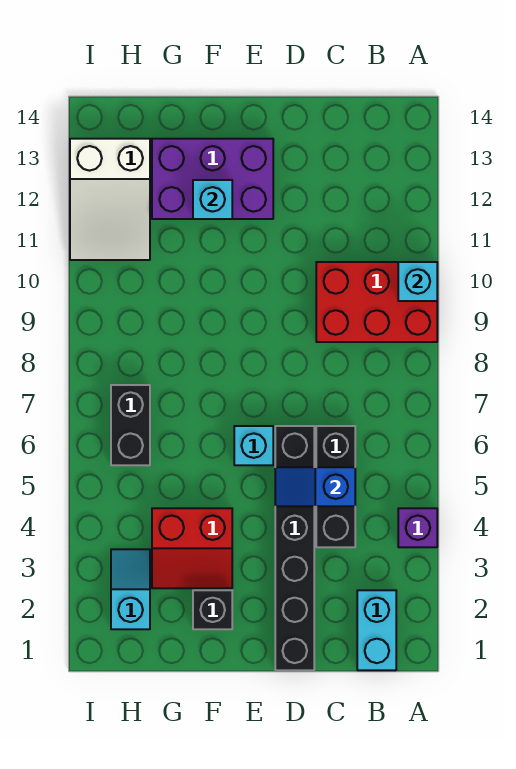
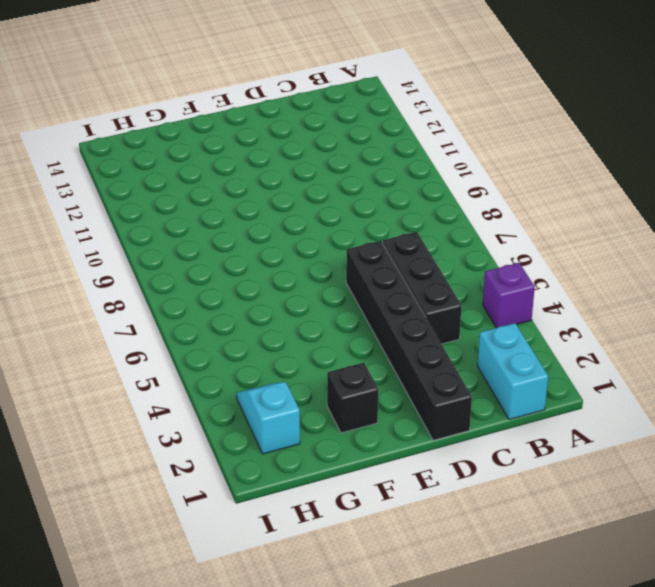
none -> red brick A9:C10 level 1
none -> cyan brick E6 level 1
none -> purple brick E12:G13 level 1

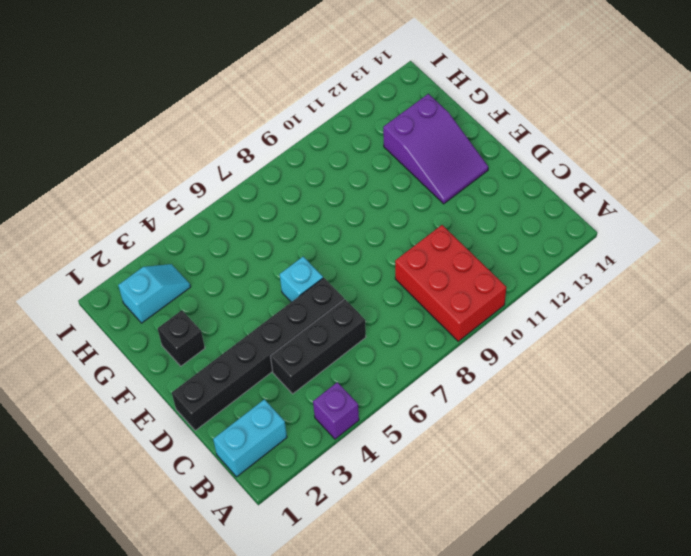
purple slope E12:G13 level 1 top G -> purple brick E12:G13 level 1
none -> red slope F3:G4 level 1 top 4
none -> black brick H6:H7 level 1
none -> white slope H11:I13 level 1 top 13

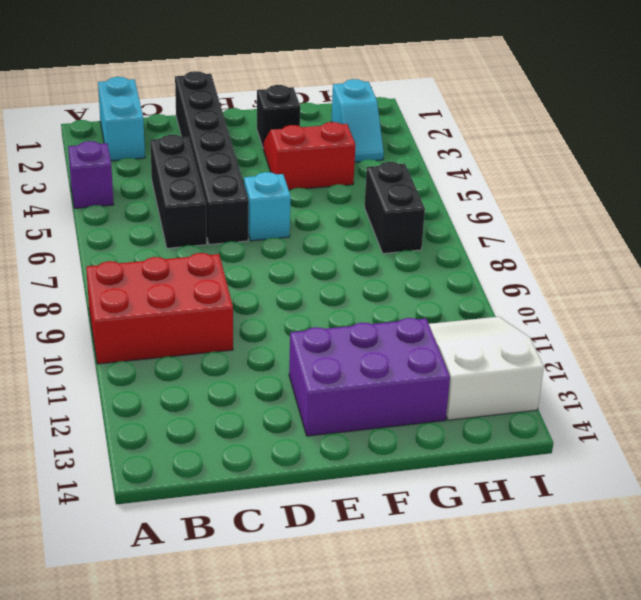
none -> cyan brick A10 level 2
none -> blue slope C5:D5 level 2 top C
none -> cyan brick F12 level 2

